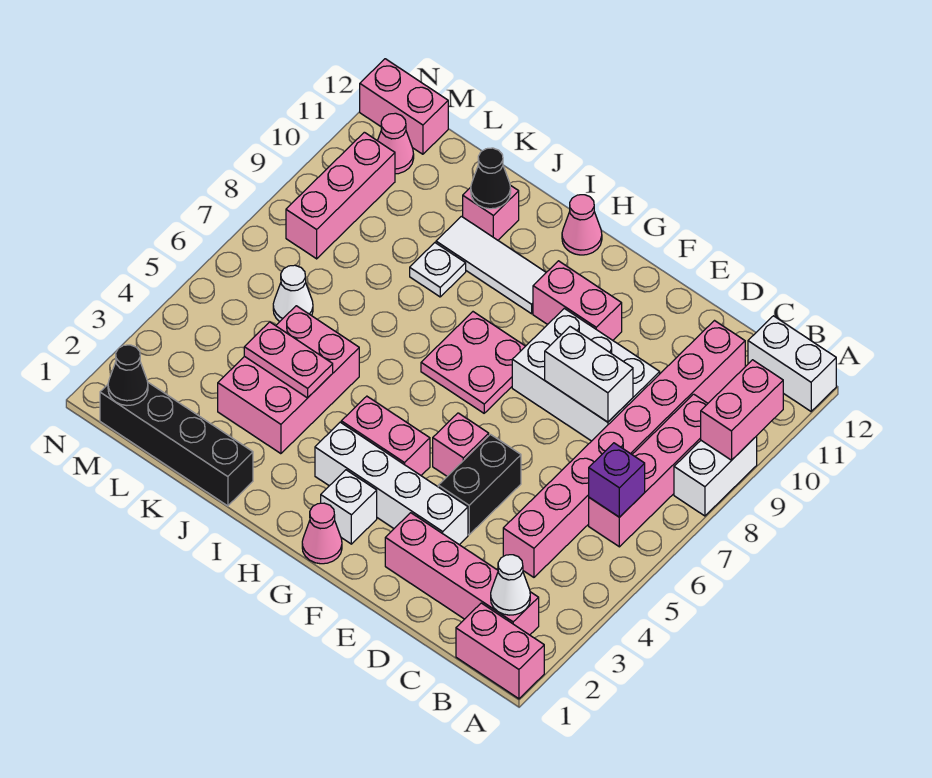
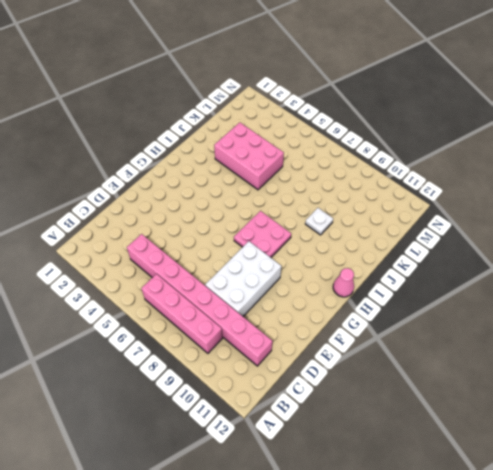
none -> pink brick A1:B1 level 1
none -> white brick A8:A9 level 1
none -> white brick A12:B12 level 1
none -> pink brick B2:E2 level 1

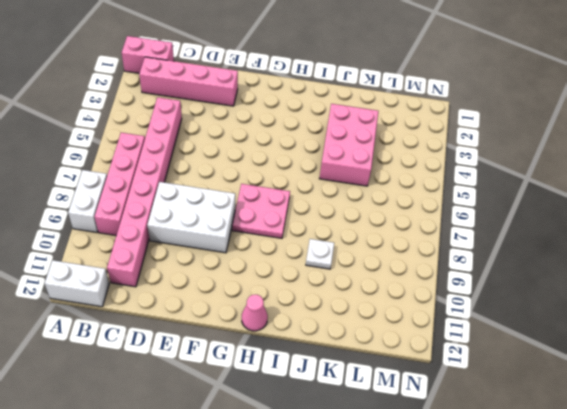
none -> white brick E3:H3 level 1
none -> black brick E4:E5 level 1
none -> pink brick F5 level 1
none -> pink brick F10:G10 level 1

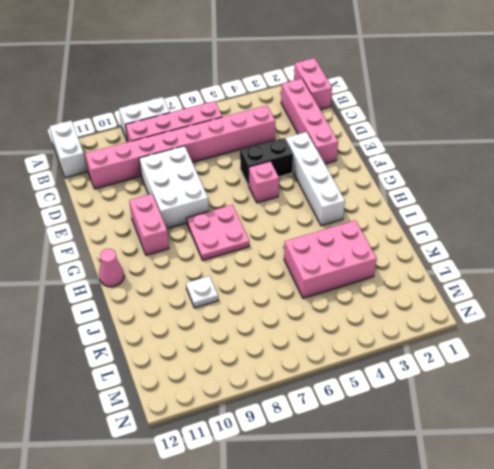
none -> pink cone G1 level 1
none -> white brick G2 level 1
none -> pink brick G4:H4 level 1
none -> white tile H10:J10 level 1

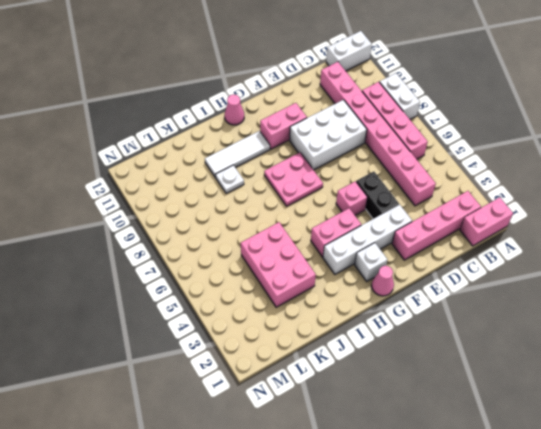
none -> black brick J1:M1 level 1
none -> pink brick J11 level 1
none -> white cone L6 level 1
none -> pink brick M8:M10 level 1

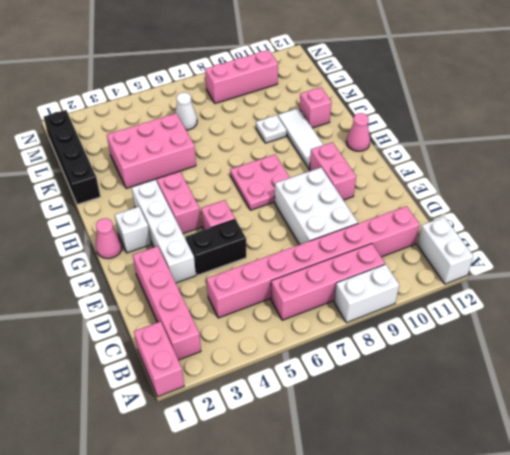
none -> pink cone M11 level 1
none -> pink brick M12:N12 level 1
none -> pink brick A9:A10 level 2
none -> white cone B2 level 2

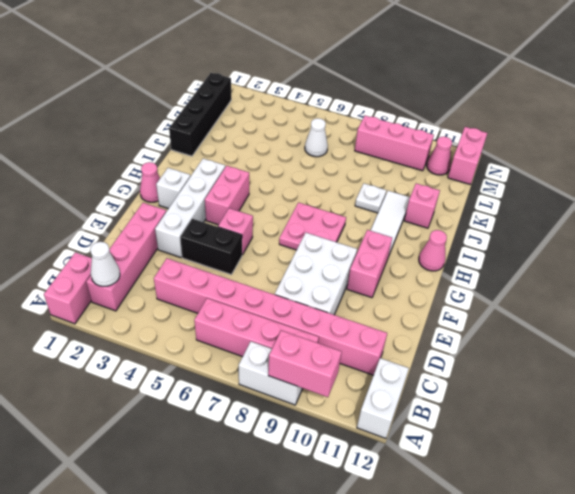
none -> pink brick J3:K5 level 1
none -> purple brick B6 level 2
none -> white brick D8:E8 level 2
none -> pink plate J4:K4 level 2

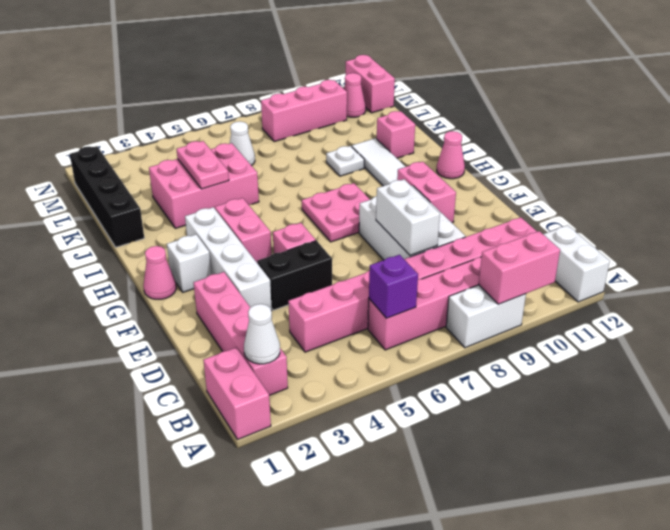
none -> black cone J11 level 2
none -> black cone M1 level 2

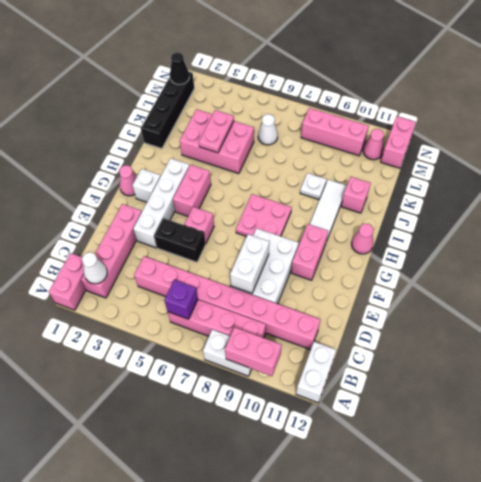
none -> black cone J11 level 2

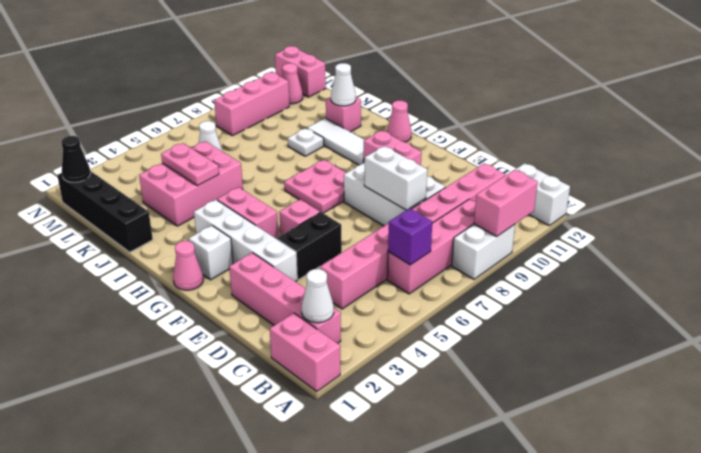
white cone J11 level 2 -> black cone J11 level 2

